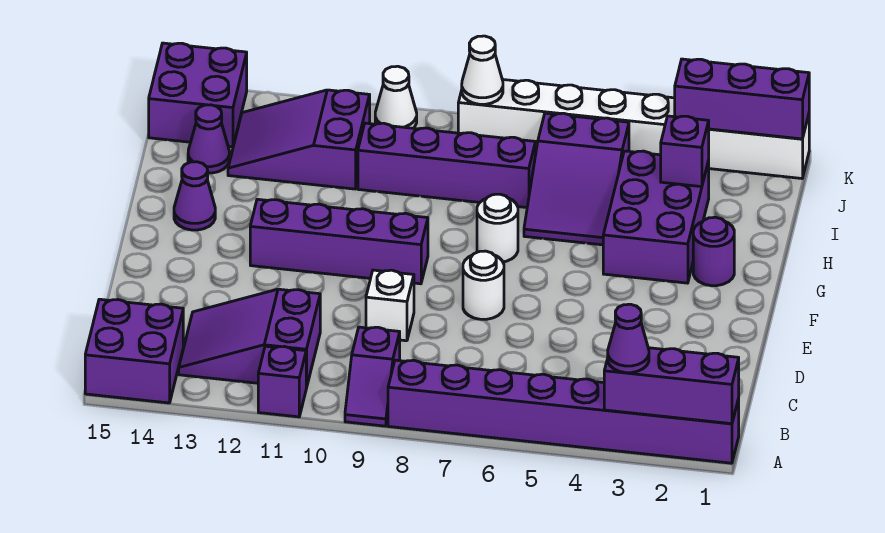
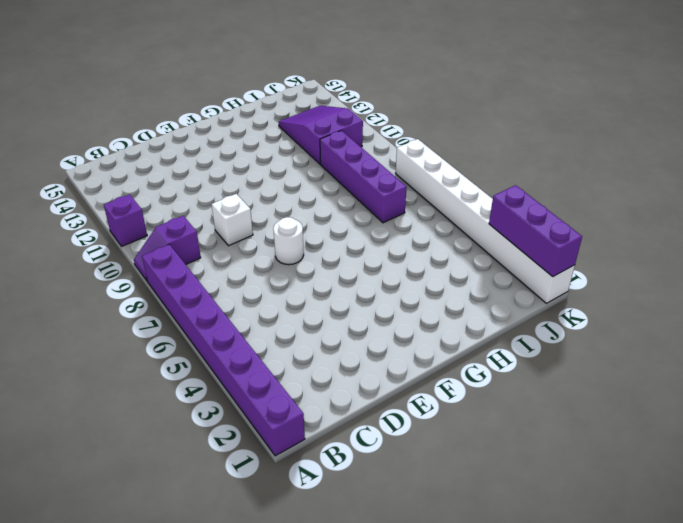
none -> purple brick A14:B15 level 1
none -> purple slope B11:C13 level 1 top 11
none -> purple brick F9:F12 level 1

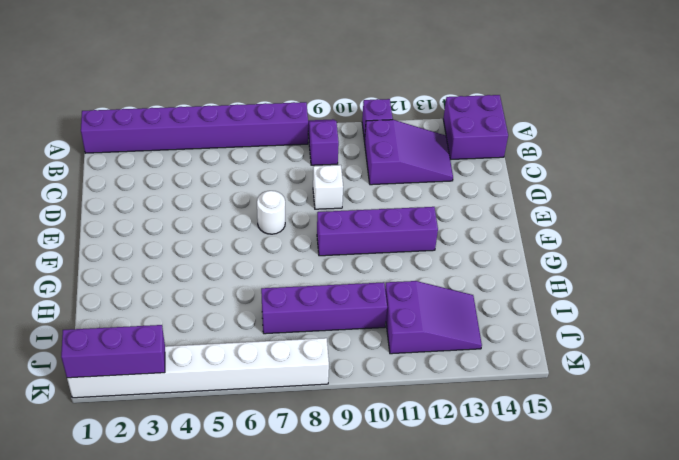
none -> purple round brick G2 level 1
none -> purple brick G3:I4 level 1
none -> white round brick G7 level 1

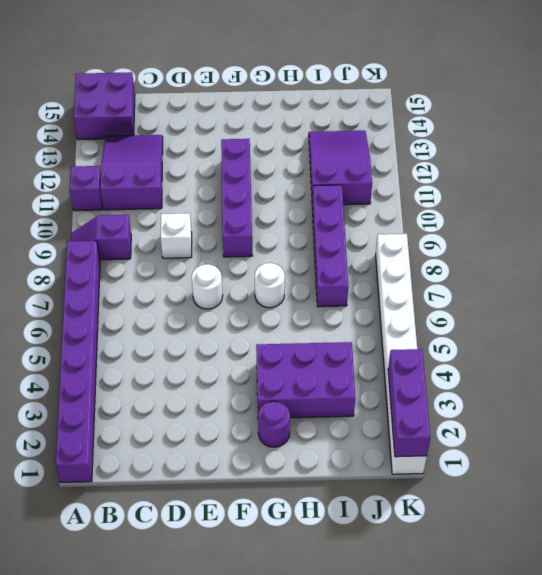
none -> purple cone G14 level 1
none -> purple slope H5:J6 level 1 top J
none -> purple cone I14 level 1

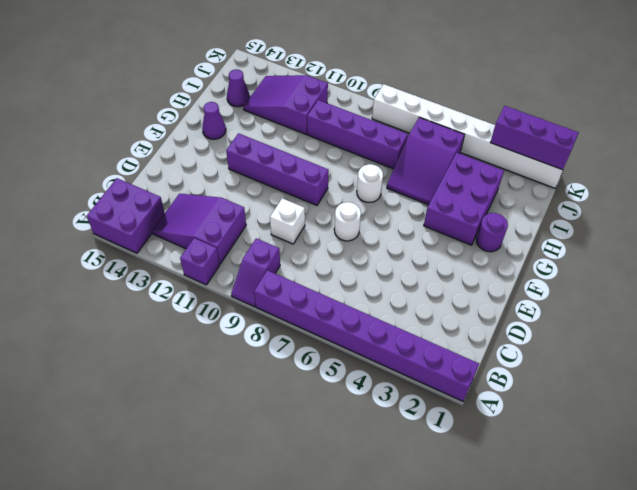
none -> purple brick J14:K15 level 1
none -> white cone K10 level 1
none -> purple brick A1:A3 level 2

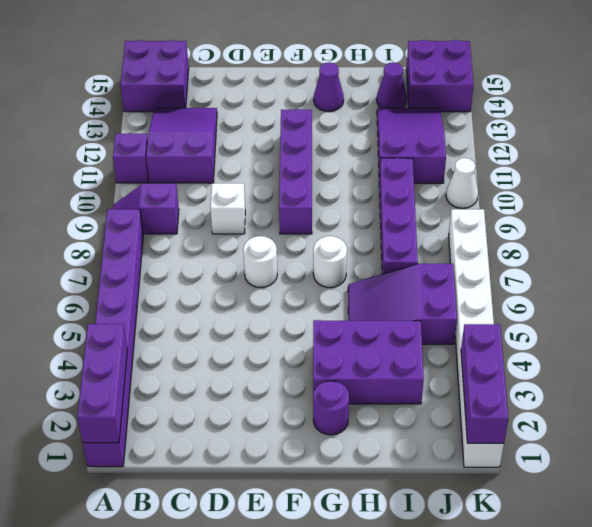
none -> purple brick I3 level 2
none -> white cone K8 level 2
none -> purple cone A3 level 3

